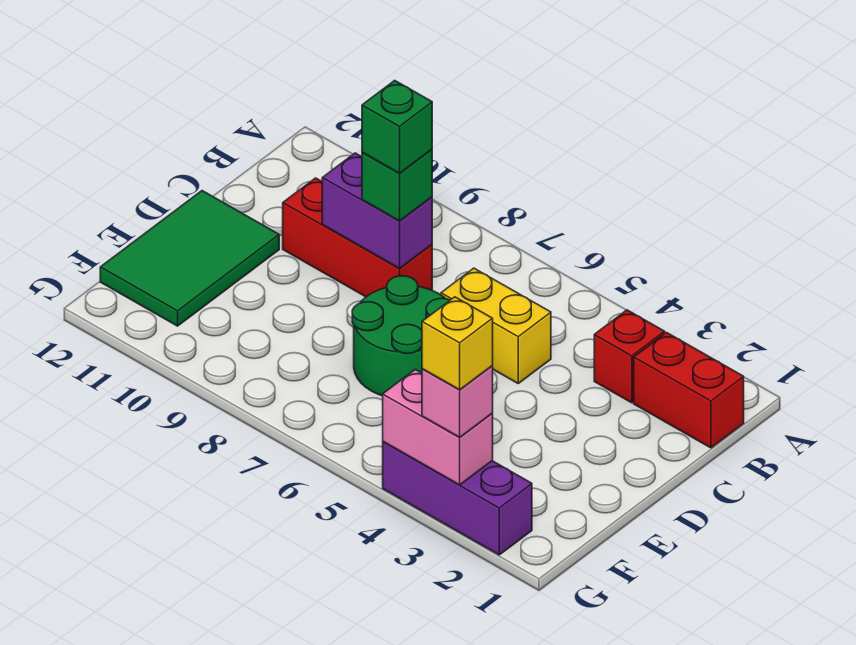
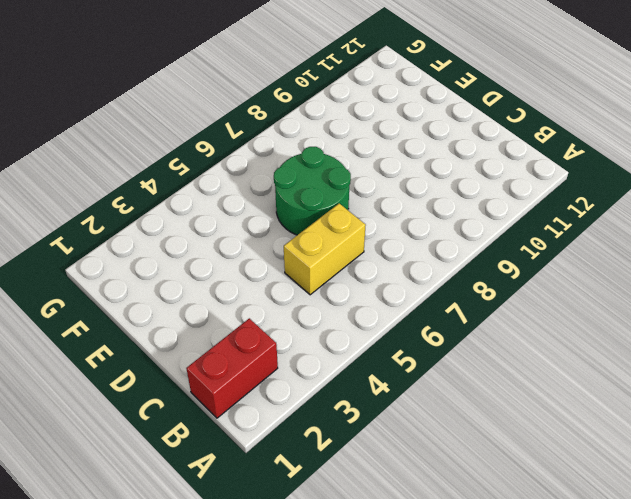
none -> red brick B3 level 1
none -> red brick C8:C10 level 1
none -> green tile D11:F12 level 1

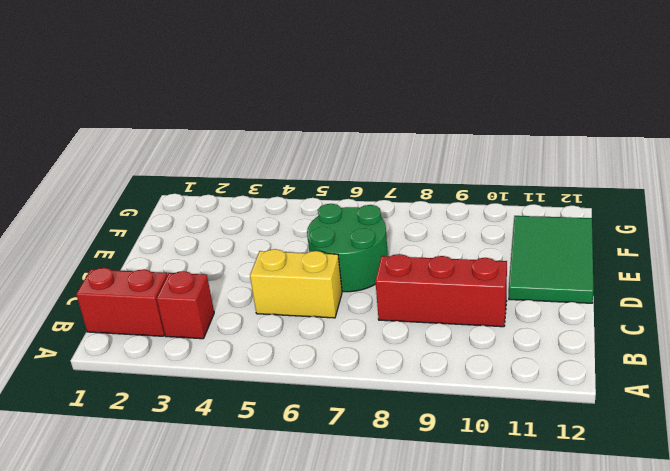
none -> purple brick G2:G4 level 1
none -> purple brick C8:C9 level 2
none -> pink brick G3:G4 level 2

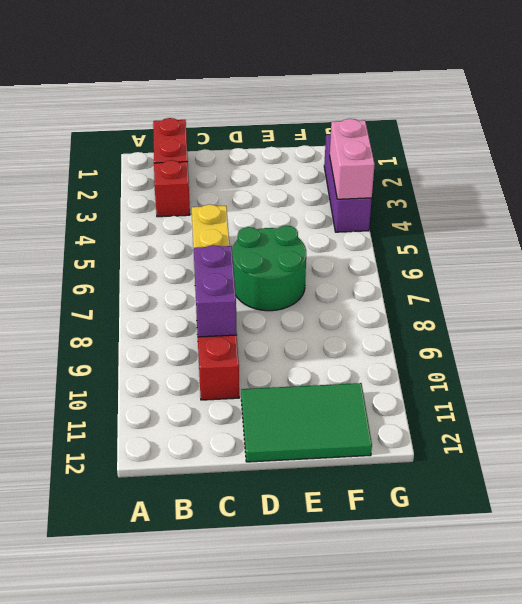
none -> green brick C8 level 3
none -> pink brick G3 level 3
none -> green brick C8 level 4

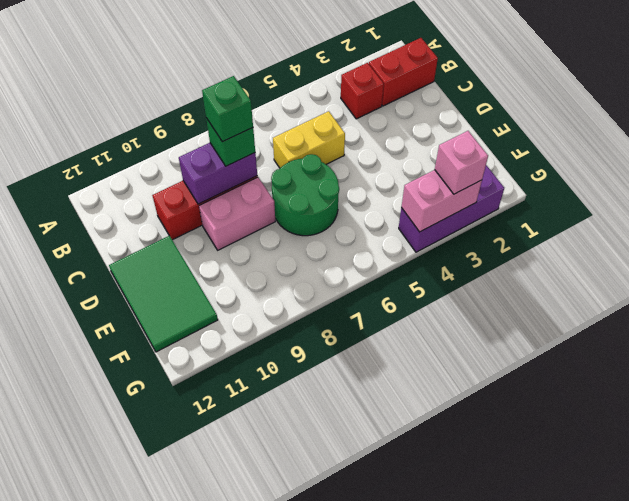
pink brick D8:D9 level 1 -> none
none -> yellow brick G3 level 4

